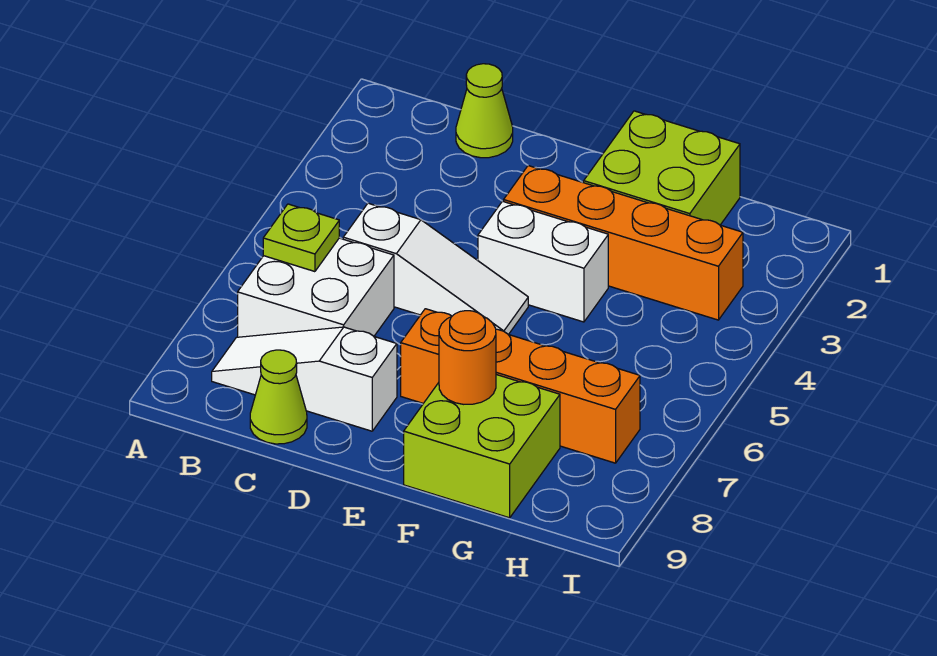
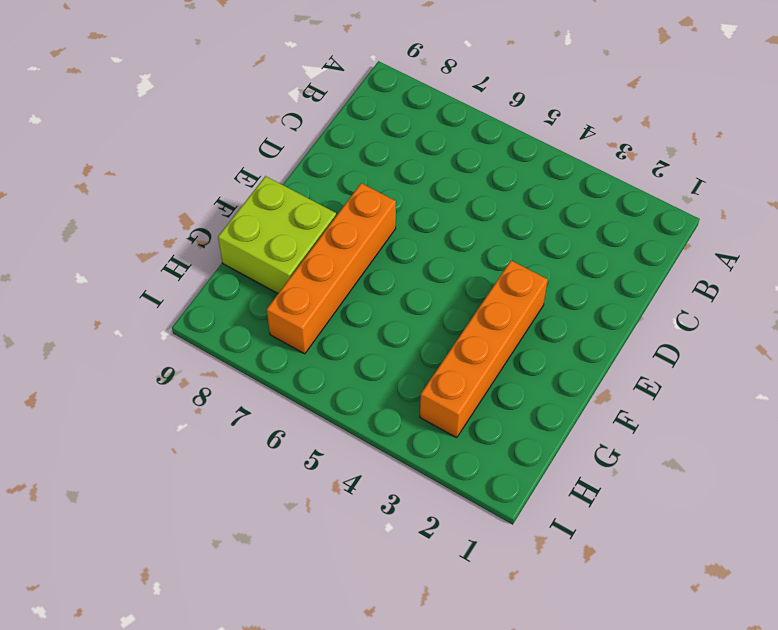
none -> white brick B6:C7 level 1
none -> white slope B8:D8 level 1 top D
none -> lime cone C1 level 1

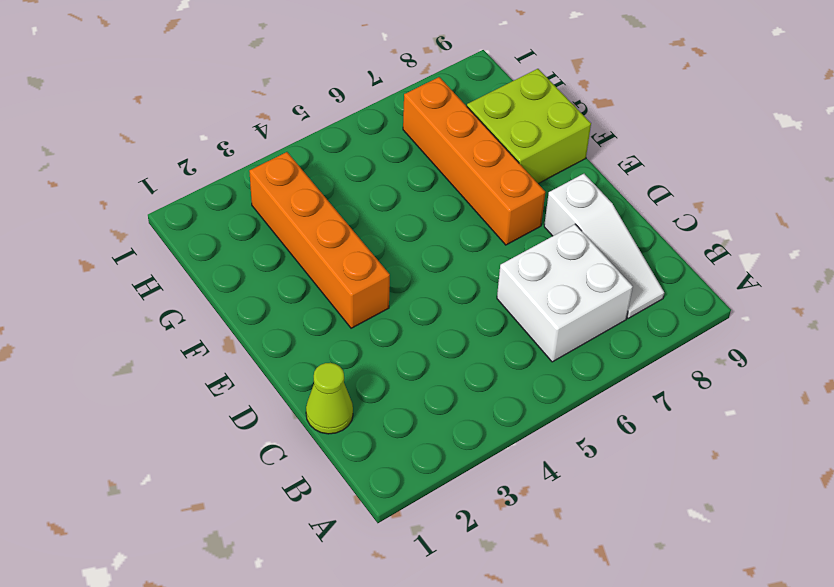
none -> white slope C5:E5 level 1 top C
none -> lime cone C9 level 1
none -> white brick E4:F4 level 1

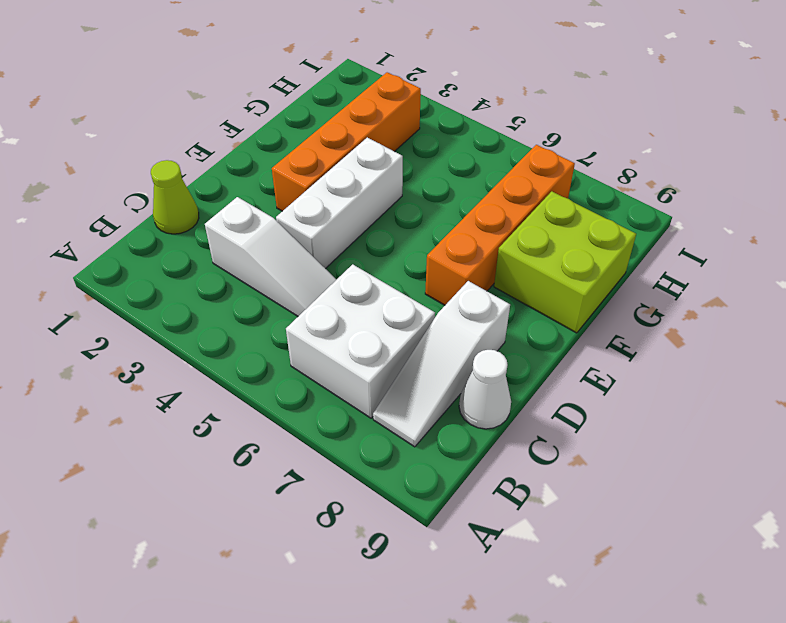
white slope C3:C5 level 1 top 3 -> white slope C5:E5 level 1 top C
white cone C9 level 1 -> lime cone C9 level 1
white brick D4:F4 level 1 -> white brick E4:F4 level 1
none -> lime brick F1:G2 level 1
none -> lime plate B6 level 2
none -> orange round brick F8 level 2

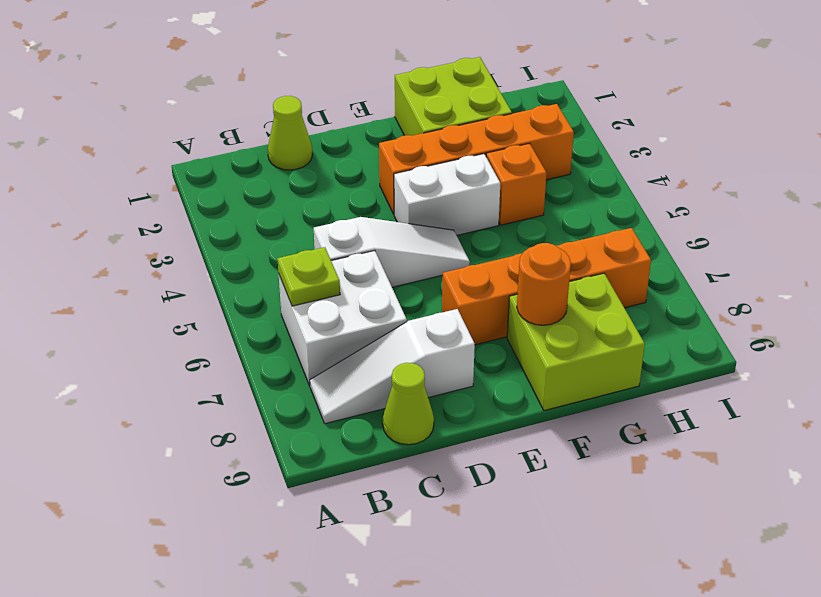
orange brick G4 level 1 -> none

